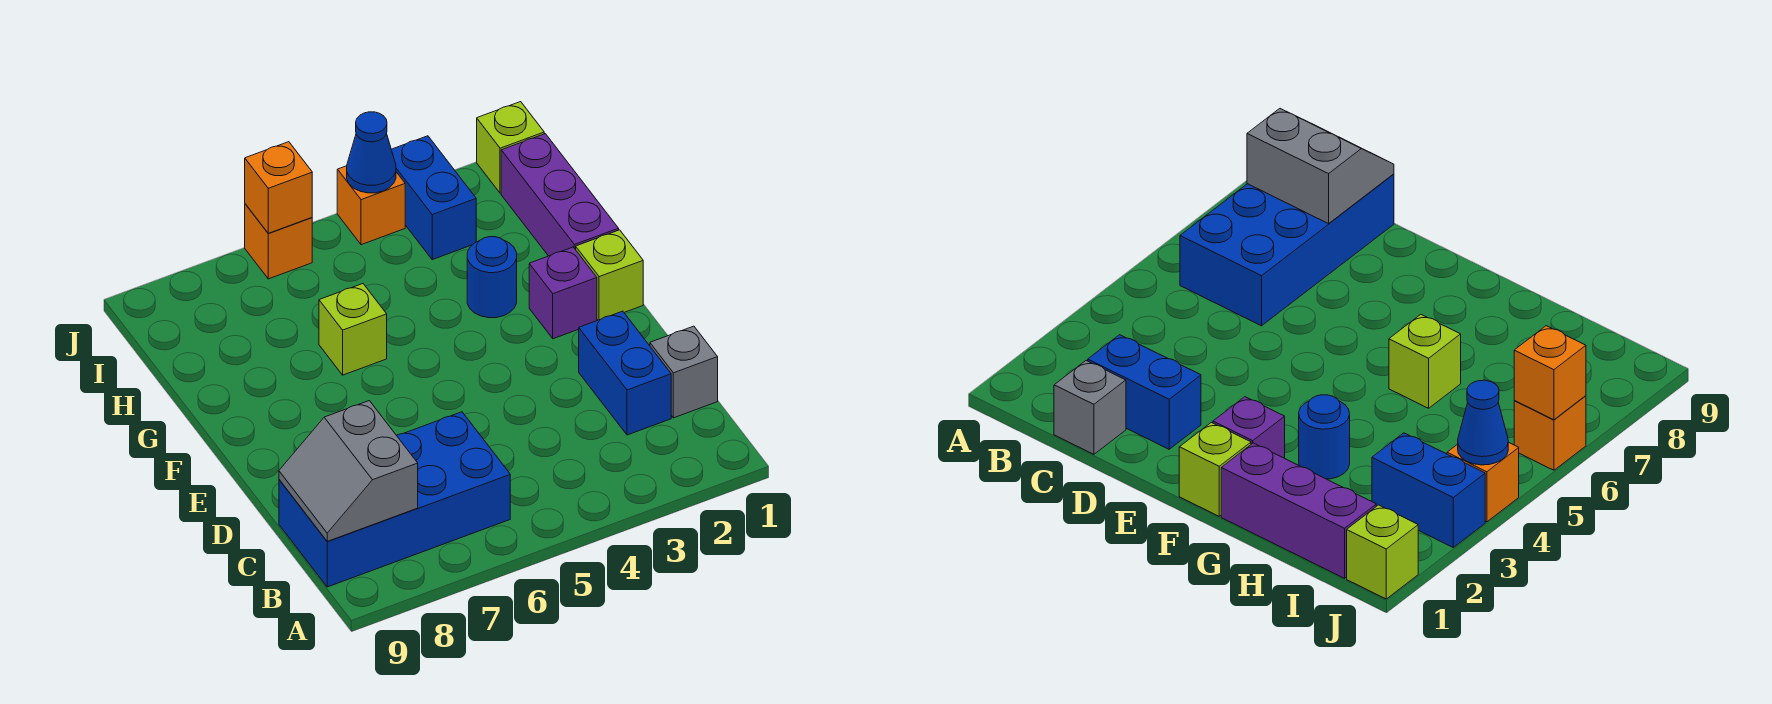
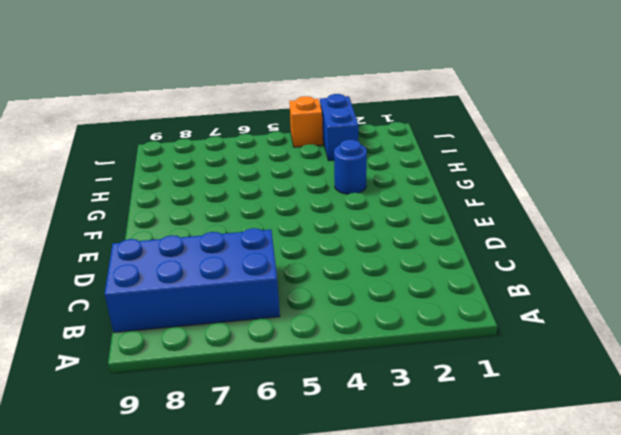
none -> grey brick C1 level 1
none -> blue brick C2:D2 level 1
none -> lime brick F1 level 1

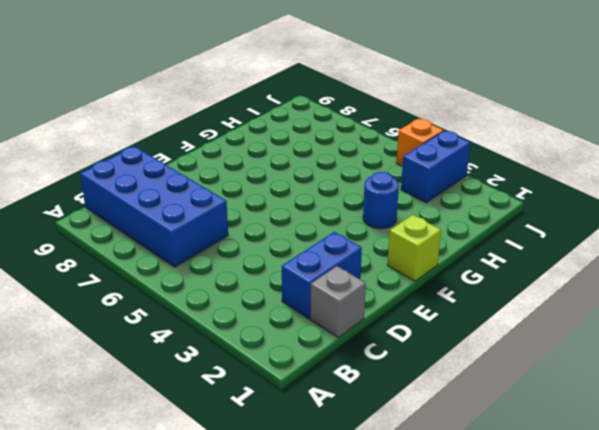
none -> purple brick F2 level 1
none -> purple brick G1:I1 level 1
none -> lime brick G6 level 1

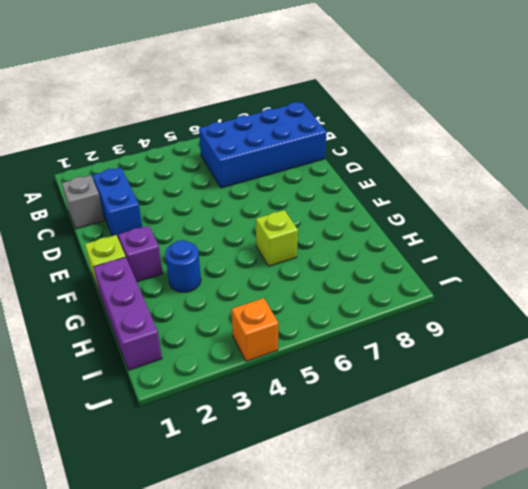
none -> blue brick I3:J3 level 1
none -> lime brick J1 level 1
none -> orange brick J6 level 1

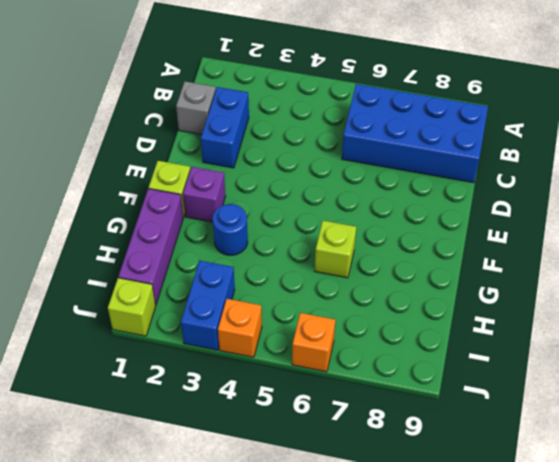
none -> grey slope B8:C9 level 2 top 8
none -> blue cone J4 level 2
none -> orange brick J6 level 2

